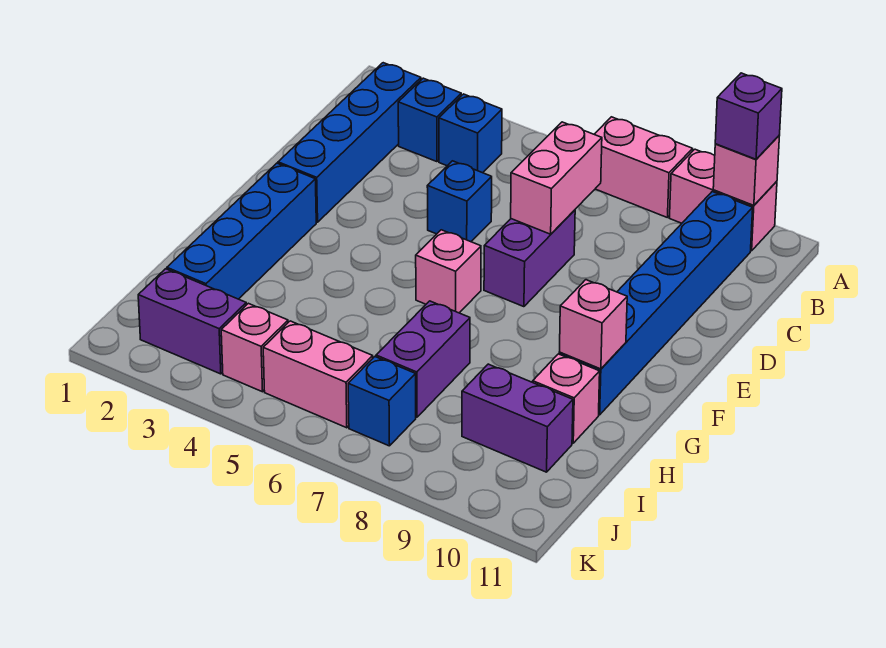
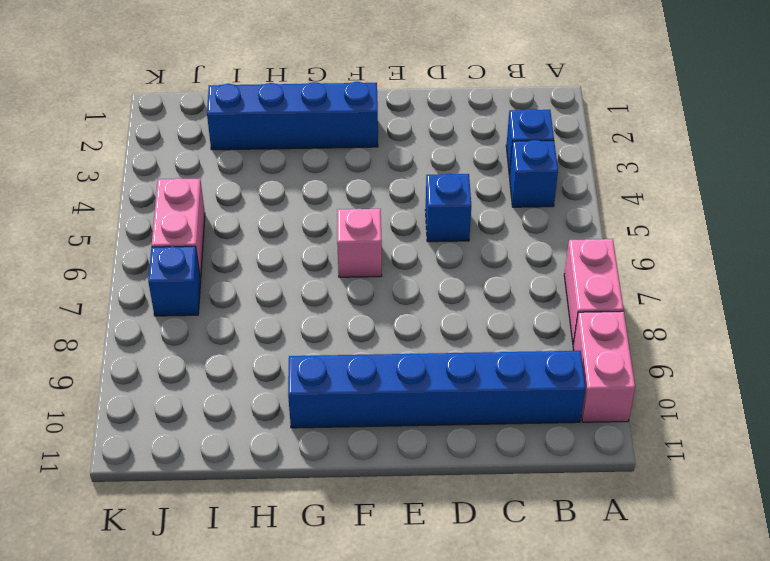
none -> blue brick B2:E2 level 1
none -> purple brick D7:E7 level 1
none -> purple brick H7:I7 level 1

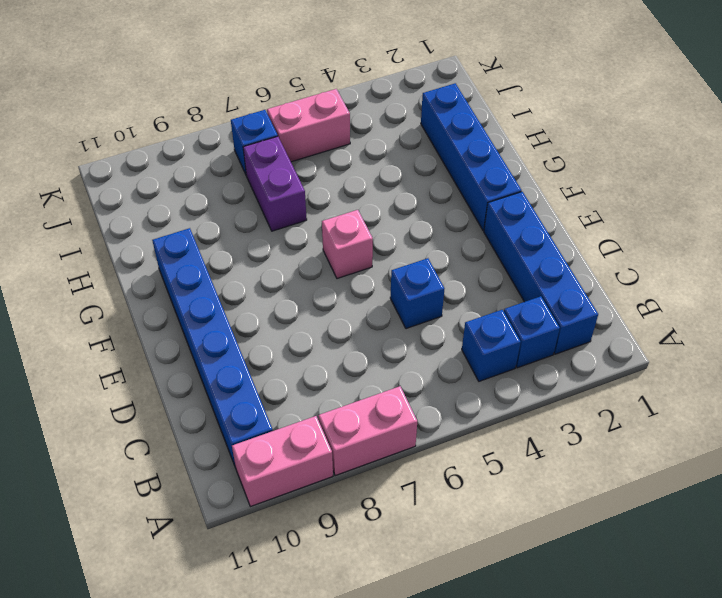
none -> purple brick D7:E7 level 1
none -> pink brick H10 level 1
none -> purple brick I9:I10 level 1

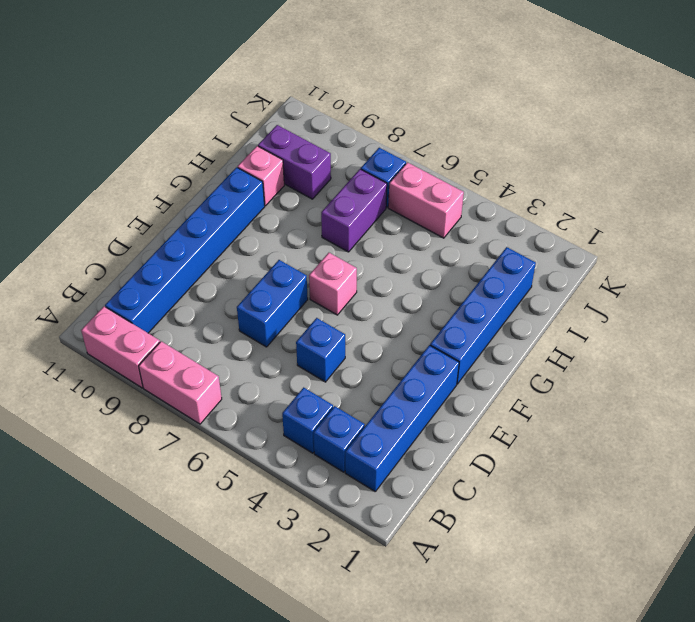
blue brick D7:E7 level 1 -> purple brick D7:E7 level 1
none -> purple brick J2:J3 level 1
none -> pink brick J4 level 1
none -> pink brick A10 level 2

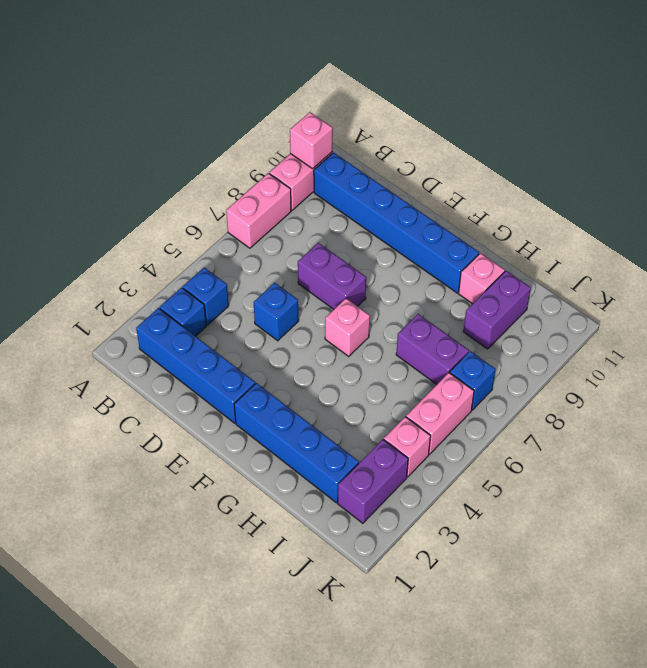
none -> pink brick C7:D7 level 2
none -> pink brick G10 level 2
none -> purple brick A10 level 3

